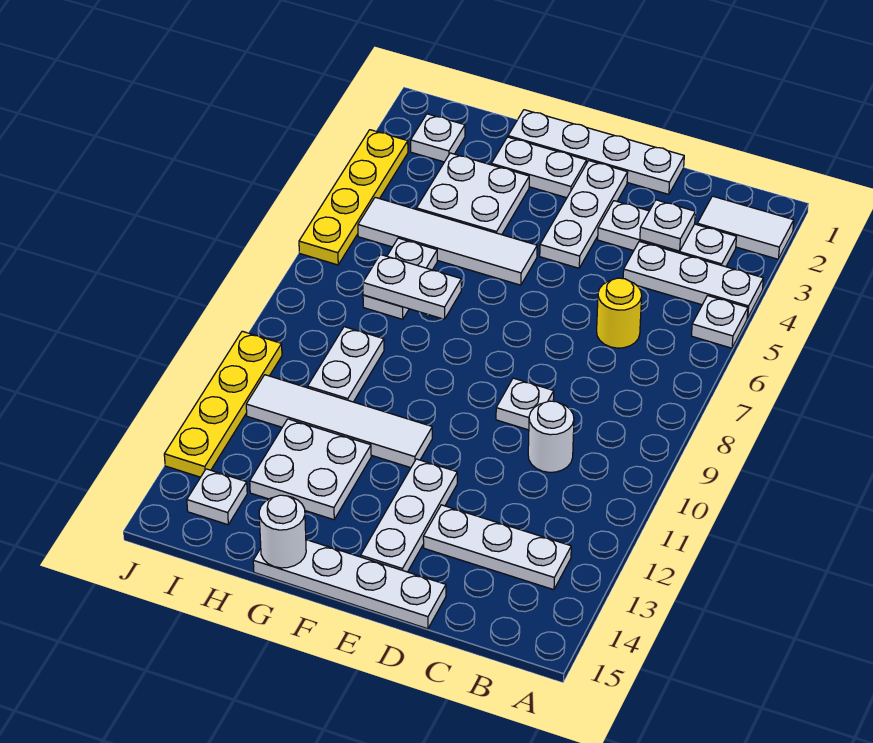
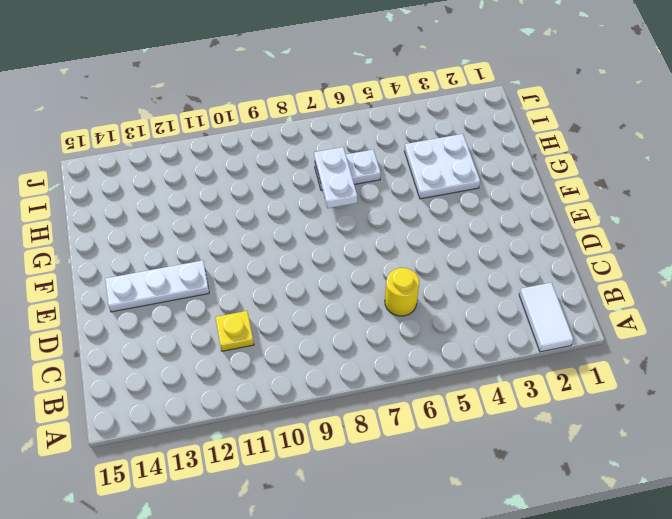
yellow plate C11 level 1 -> none
none -> white plate A4:C4 level 1
none -> white plate A5 level 1
none -> white plate B3:D3 level 1

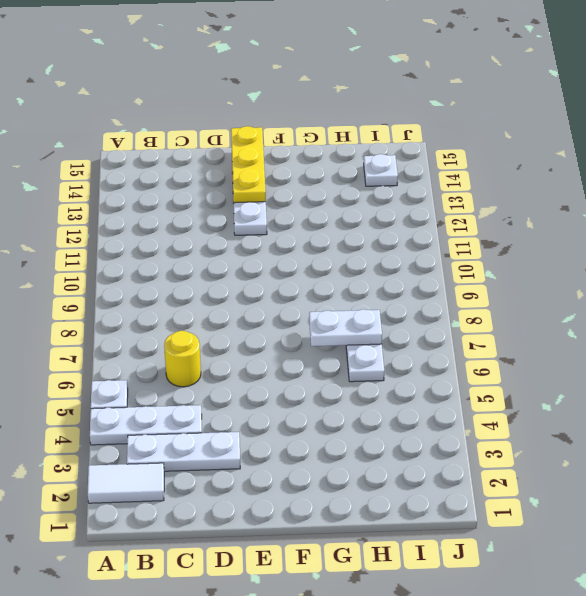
yellow plate E13:E15 level 2 -> none
none -> white plate B13:D13 level 1
none -> white round brick C10 level 1
none -> white plate D1:G1 level 1

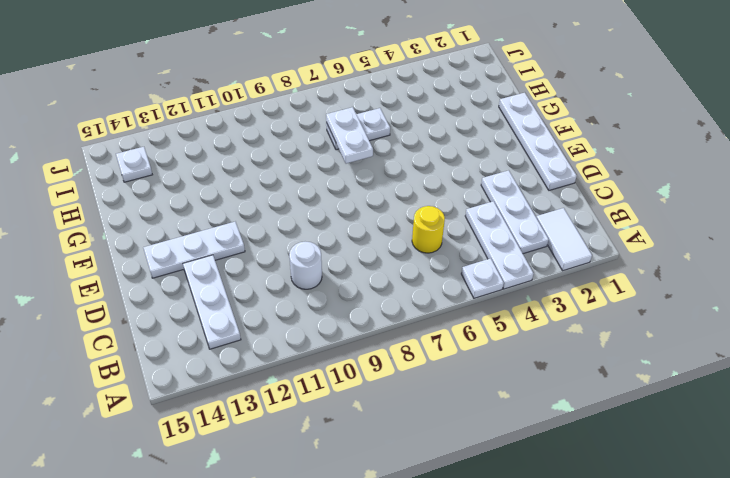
none -> white plate D9 level 1
none -> white plate D15:G15 level 1
none -> white plate E2:E4 level 1

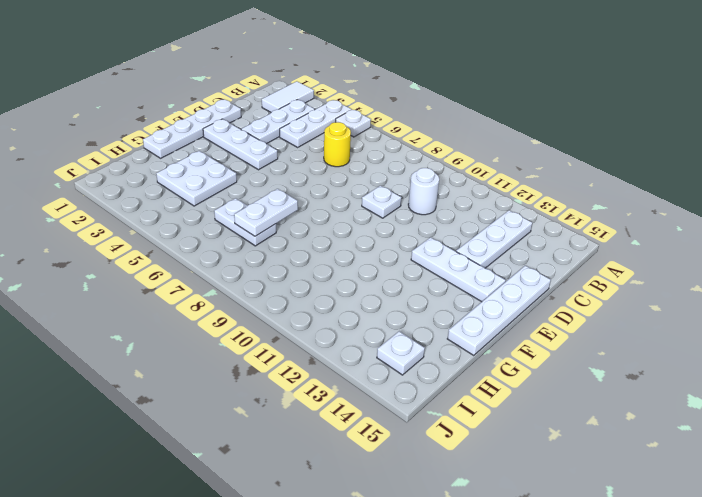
none -> white plate F2:G2 level 1
none -> white tile F5:I5 level 1
none -> white tile F11:I11 level 1

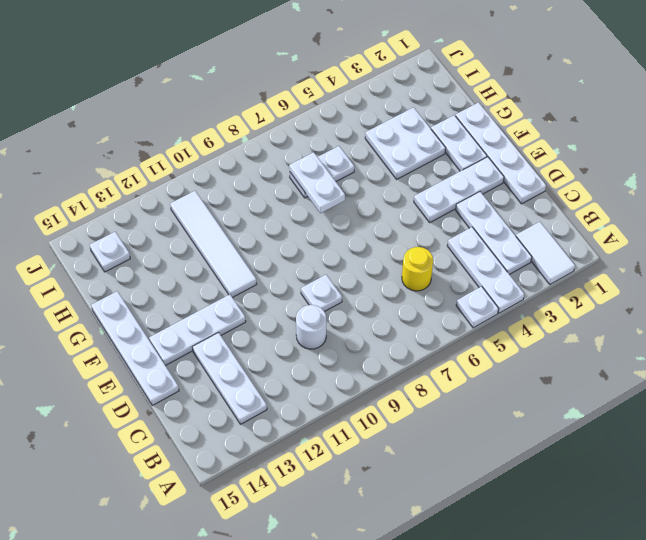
none -> white tile F5:I5 level 1
none -> white plate G12:H13 level 1
none -> white plate H9:H10 level 1

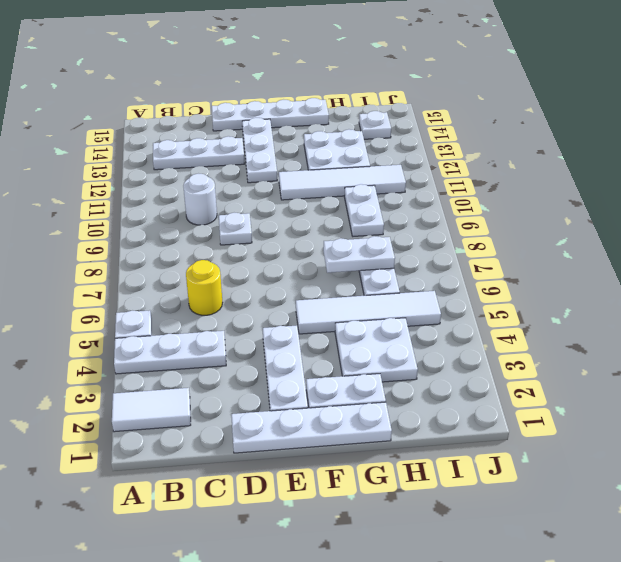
none -> white plate B3:D3 level 1
none -> white plate I2 level 1
none -> yellow plate J3:J6 level 1

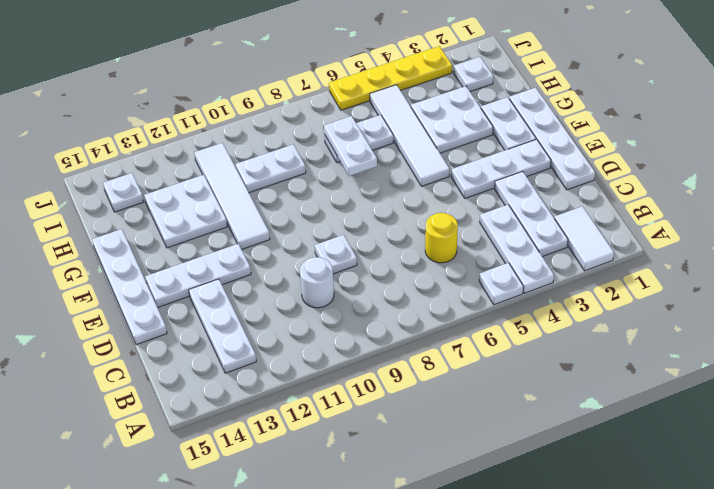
none -> yellow plate J10:J13 level 1
none -> white plate C3 level 2
none -> white round brick G15 level 2

